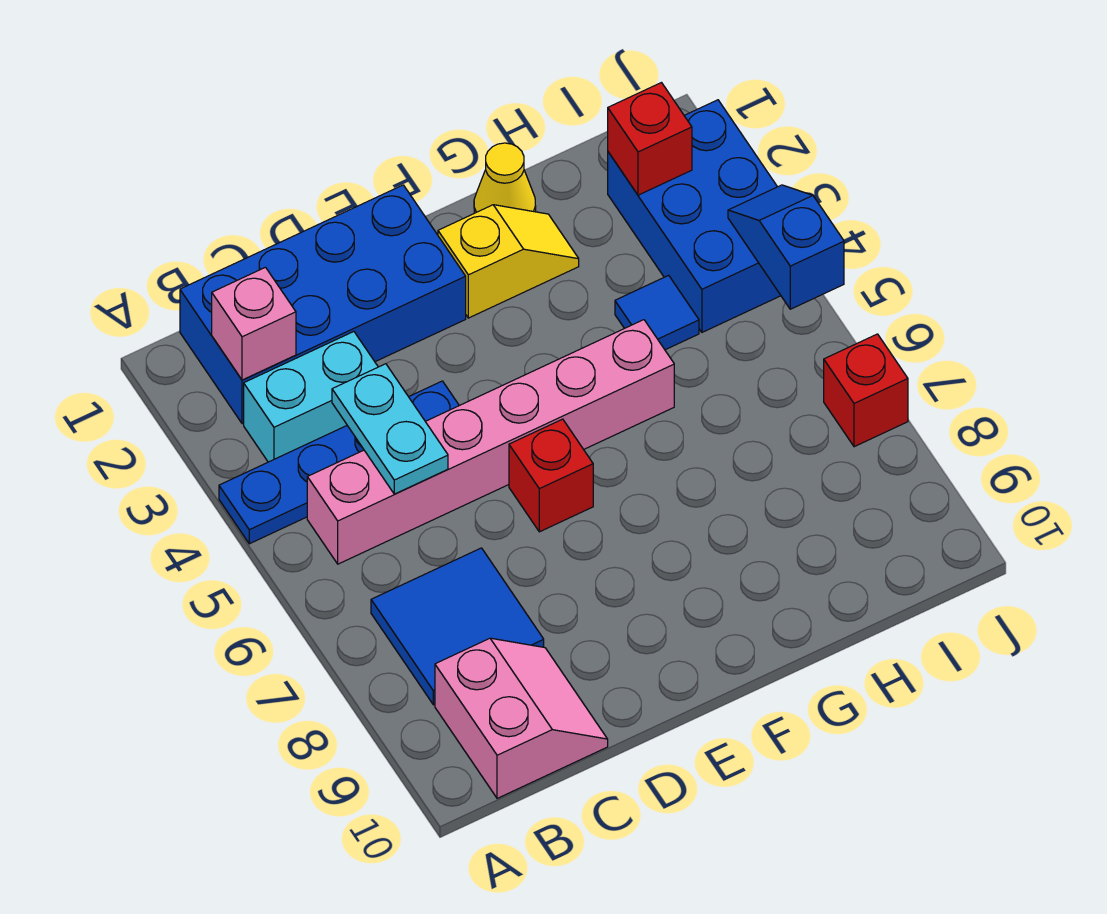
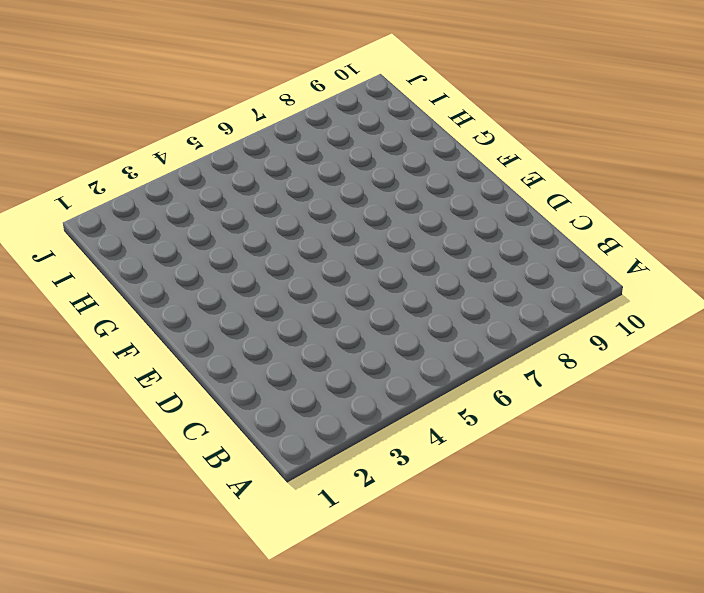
none -> blue plate A4:D4 level 1
none -> blue brick B1:E2 level 1
none -> cyan brick B3:C3 level 1

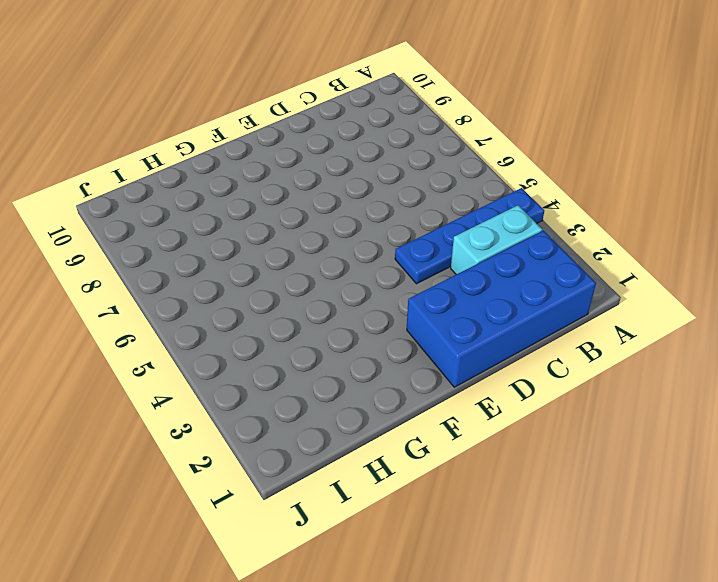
none -> pink brick B5:G5 level 1
none -> blue tile B7:C8 level 1
none -> pink slope B9:C10 level 1 top B

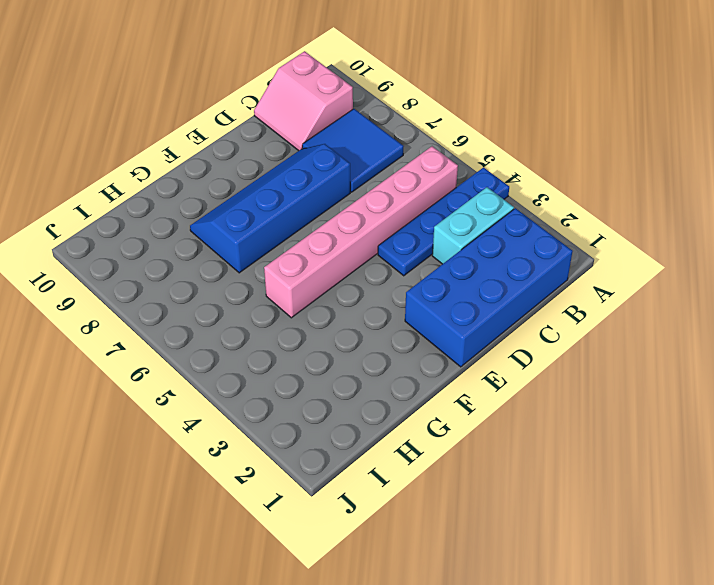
blue slope D7:G8 level 1 top 7 -> none
none -> red brick E6 level 1
none -> yellow slope F2:G2 level 1 top F
none -> yellow cone G1 level 1

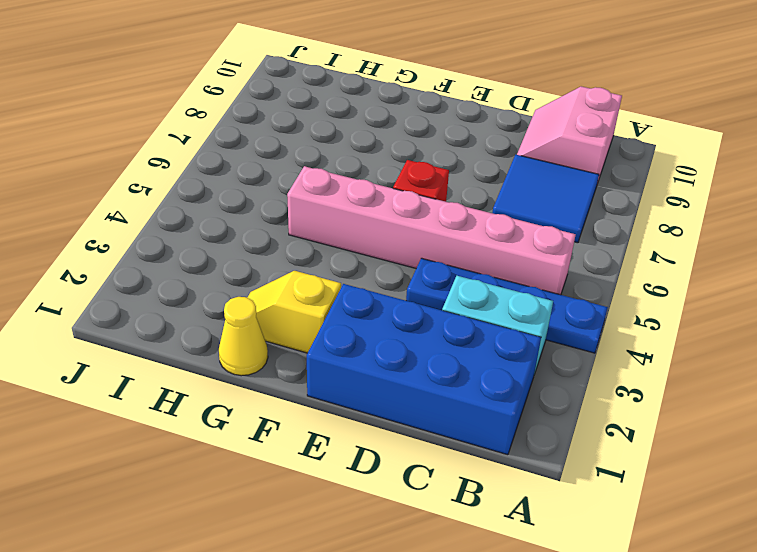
none -> blue tile H4 level 1
none -> blue brick I2:J4 level 1
none -> red brick J7 level 1

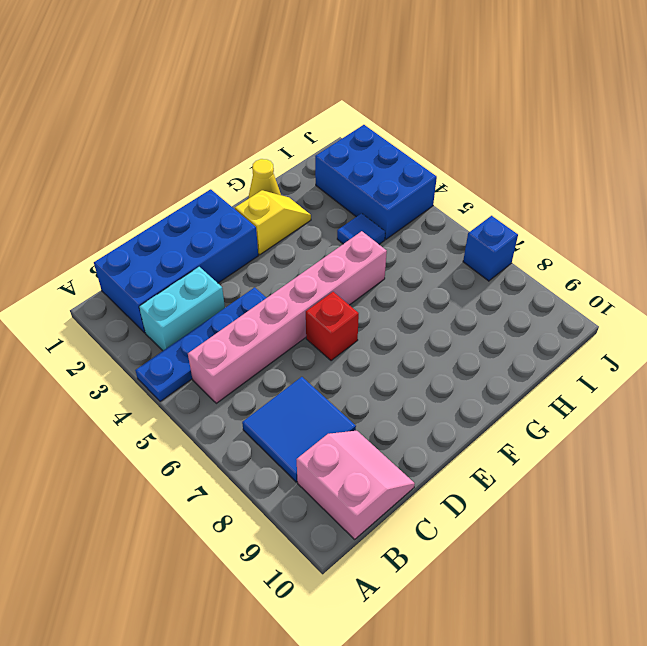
blue brick J7 level 1 -> red brick J7 level 1
none -> pink brick B2 level 2
none -> cyan plate C4:C5 level 2
none -> red brick I2 level 2

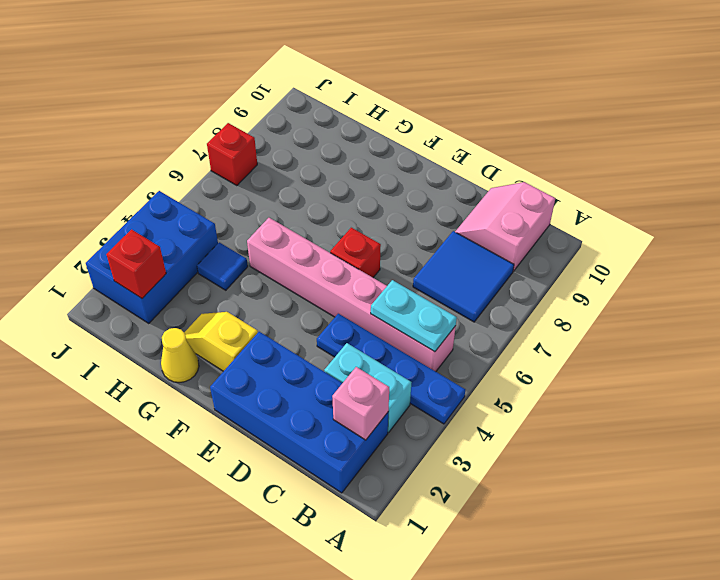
cyan plate B5:C5 level 2 -> cyan plate C4:C5 level 2
none -> blue slope J4:J5 level 2 top 5

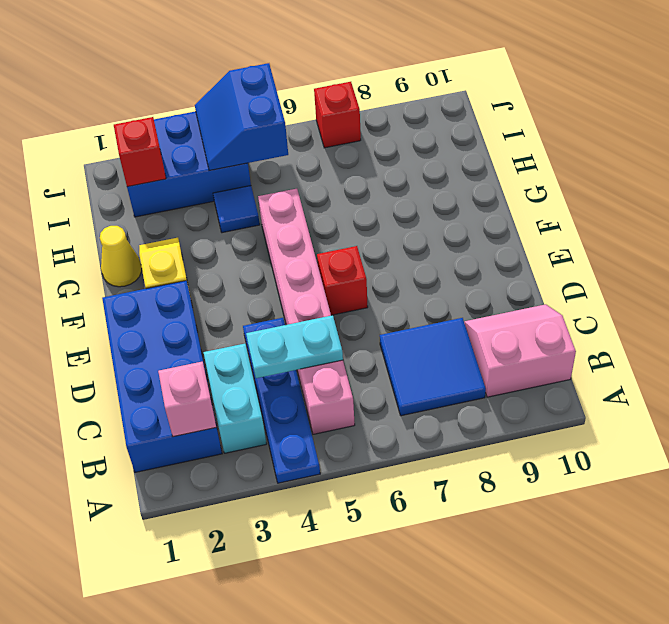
blue slope I4:J5 level 2 top 5 -> blue slope J4:J5 level 2 top 5

